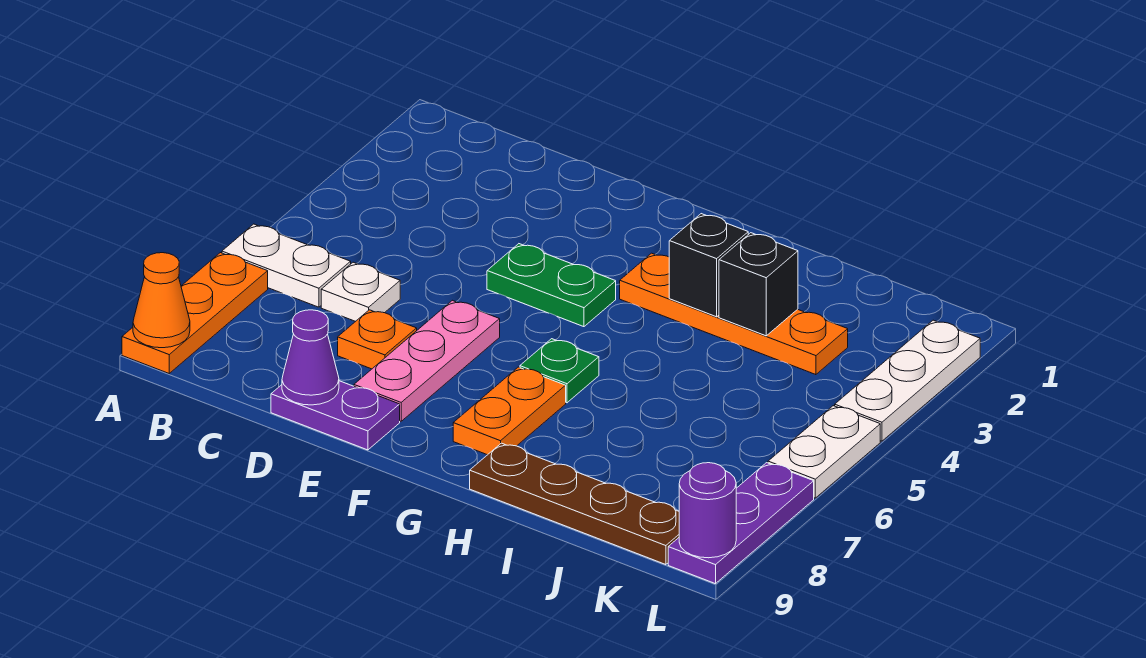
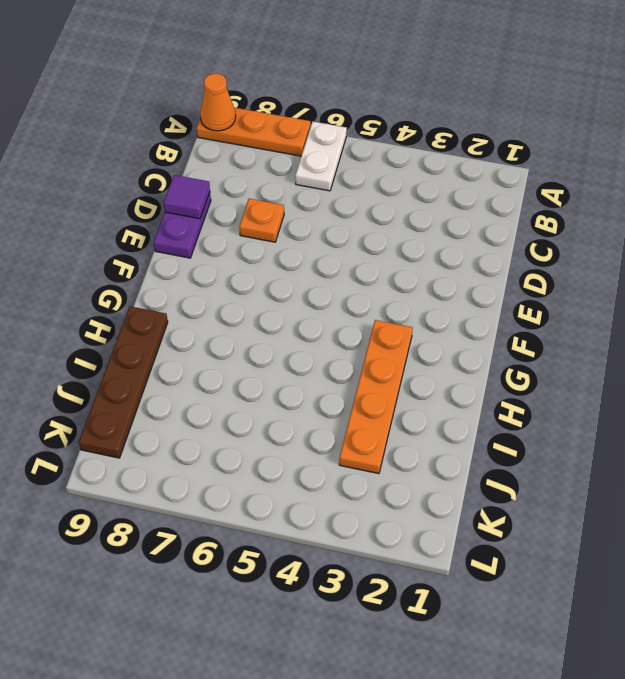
purple tile D9 level 2 -> purple cone D9 level 2
none -> white plate C6 level 1
none -> green plate E4:F4 level 1
none -> pink plate E6:E8 level 1

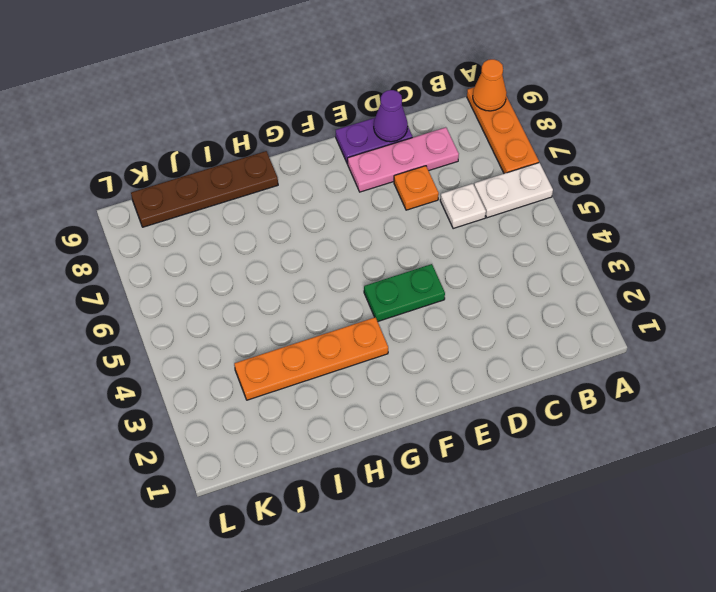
pink plate C8:E8 level 1 -> pink plate E6:E8 level 1
none -> green plate G6 level 1
none -> orange plate G7:G8 level 1
none -> white plate L2:L4 level 1

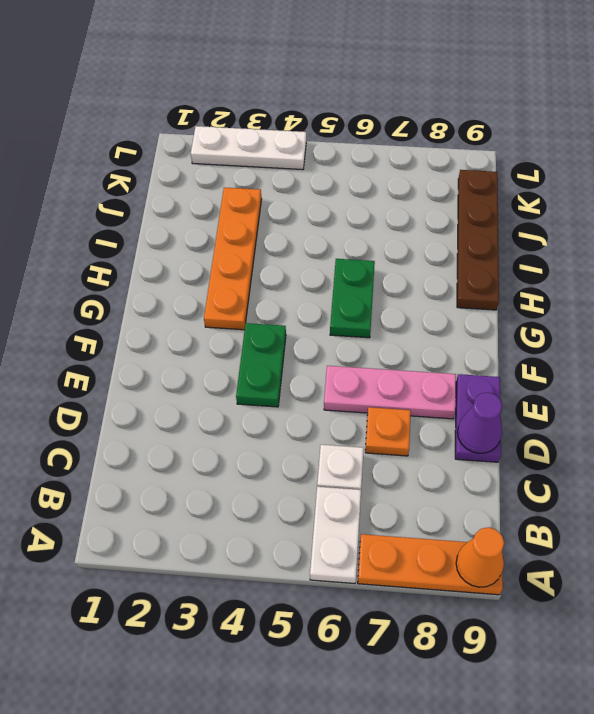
green plate G6:H6 level 1 -> green plate G6 level 1
none -> orange plate G7:G8 level 1
none -> white plate L5:L6 level 1
none -> purple plate L7:L9 level 1

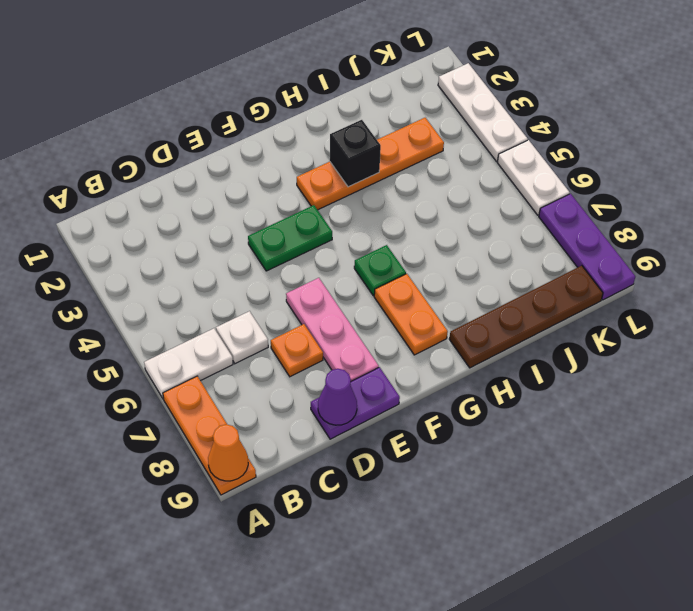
none -> black brick I3 level 2
none -> purple round brick L9 level 2

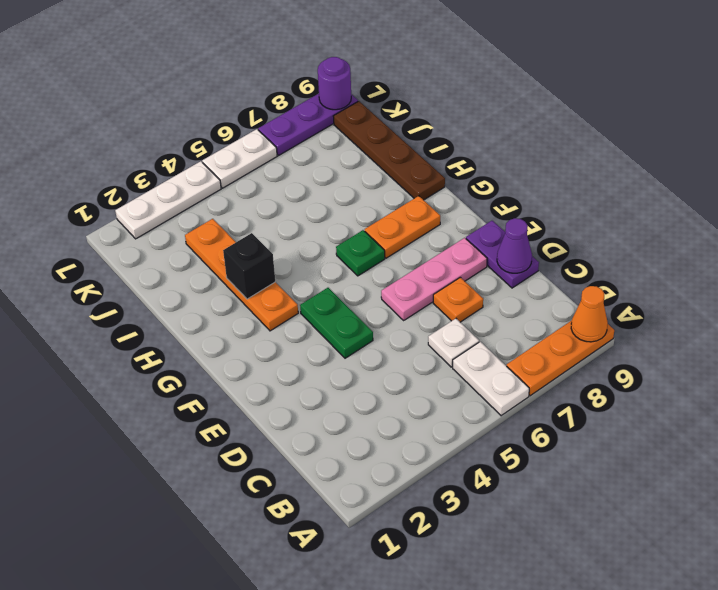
none -> black brick I3 level 2

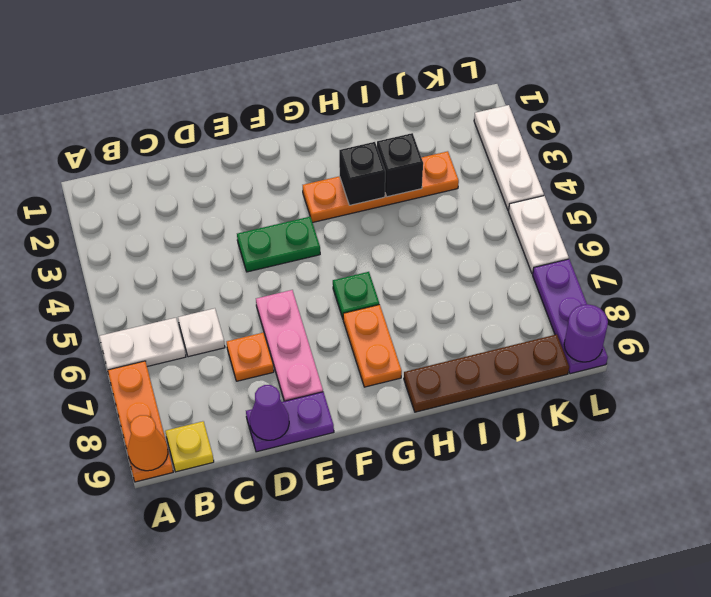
yellow plate B9 level 1 -> none

